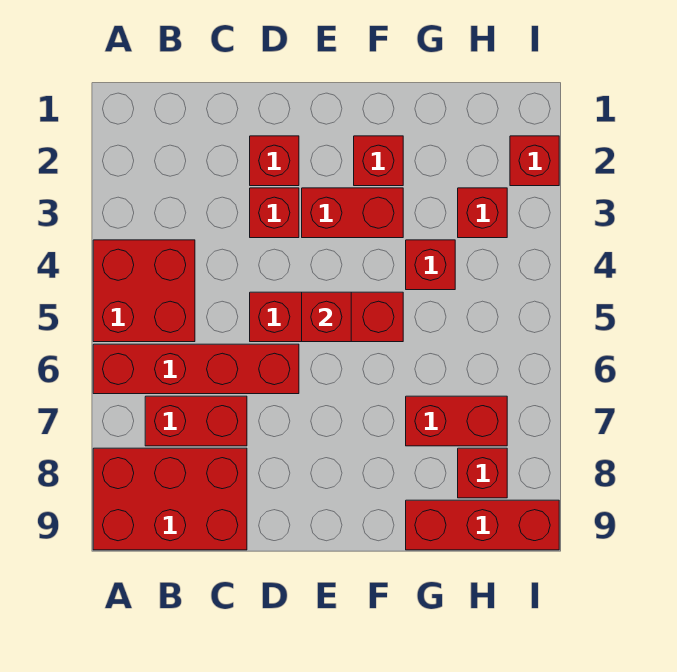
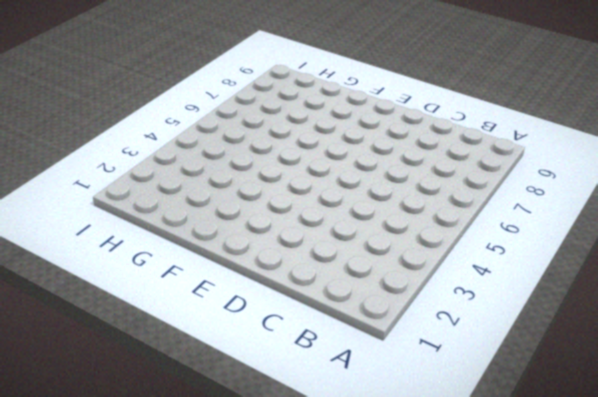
none -> red brick A4:B5 level 1
none -> red brick A6:D6 level 1
none -> red brick A8:C9 level 1

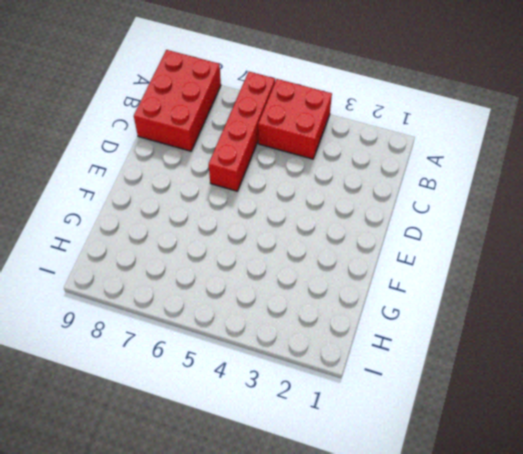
none -> red brick B7:C7 level 1
none -> red brick D2 level 1
none -> red brick D3 level 1

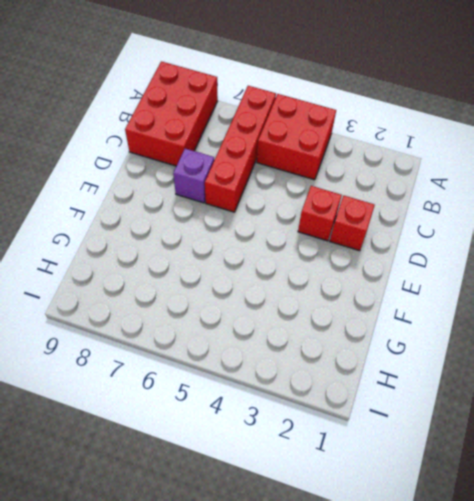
purple brick D7 level 1 -> none
none -> red brick B7:C7 level 1
none -> red brick D5:F5 level 1
none -> red brick E3:F3 level 1

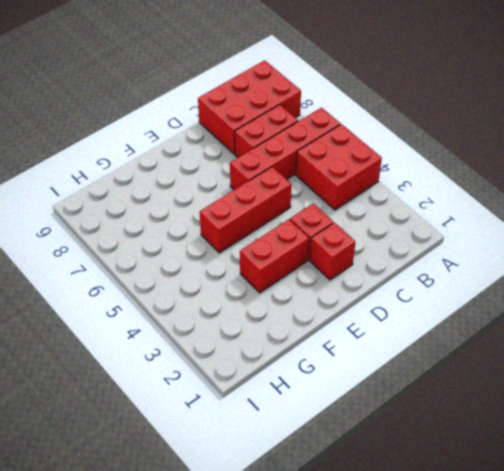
none -> red brick F2 level 1
none -> red brick G4 level 1
none -> red brick G7:H7 level 1

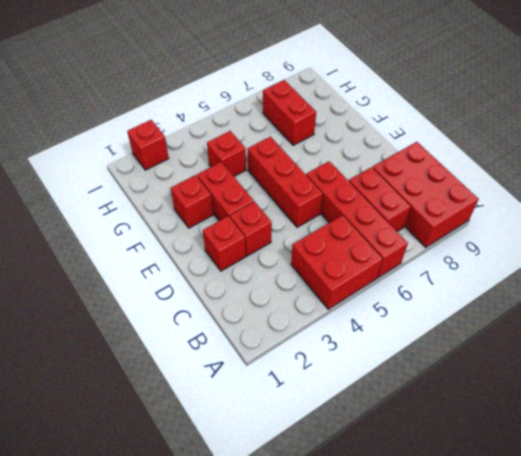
none -> red brick G9:I9 level 1
none -> red brick H3 level 1
none -> red brick H8 level 1

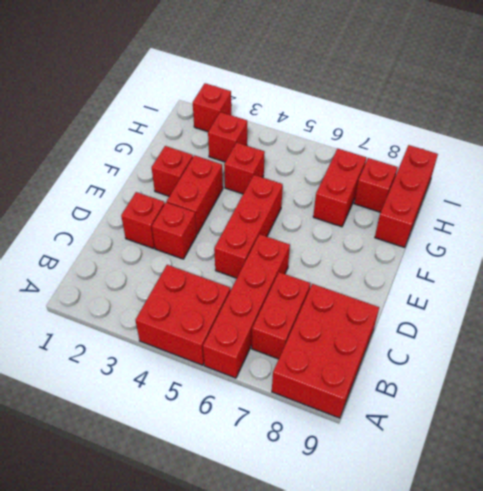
none -> red brick E5 level 2

